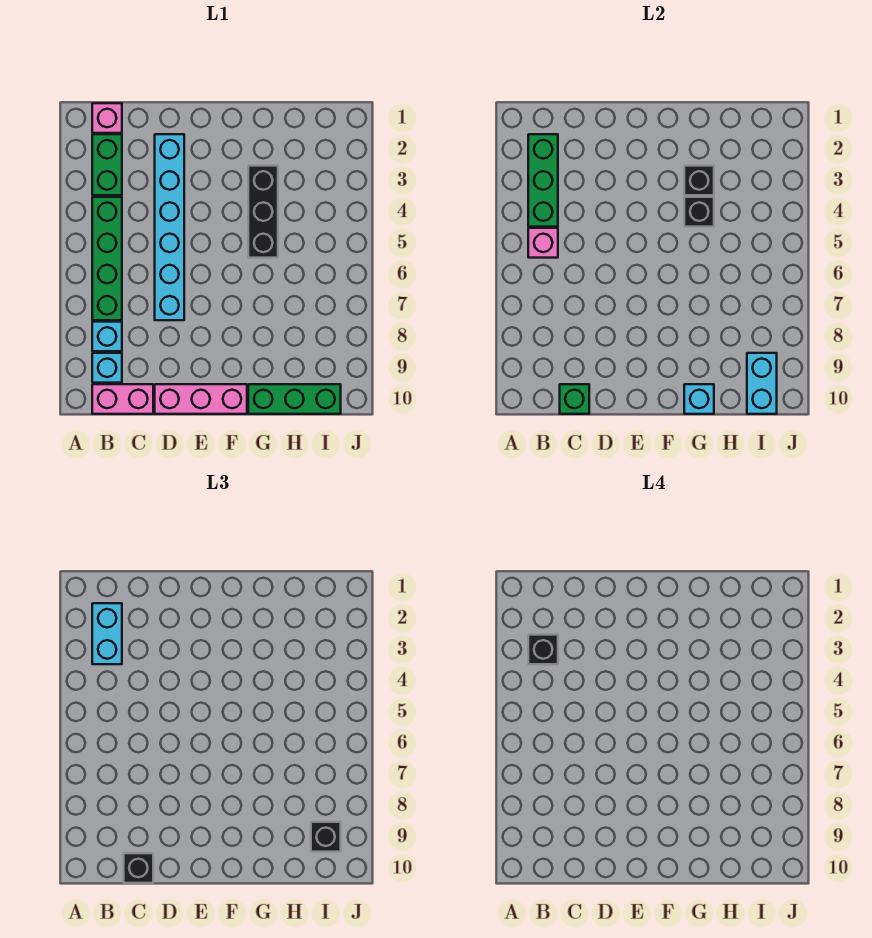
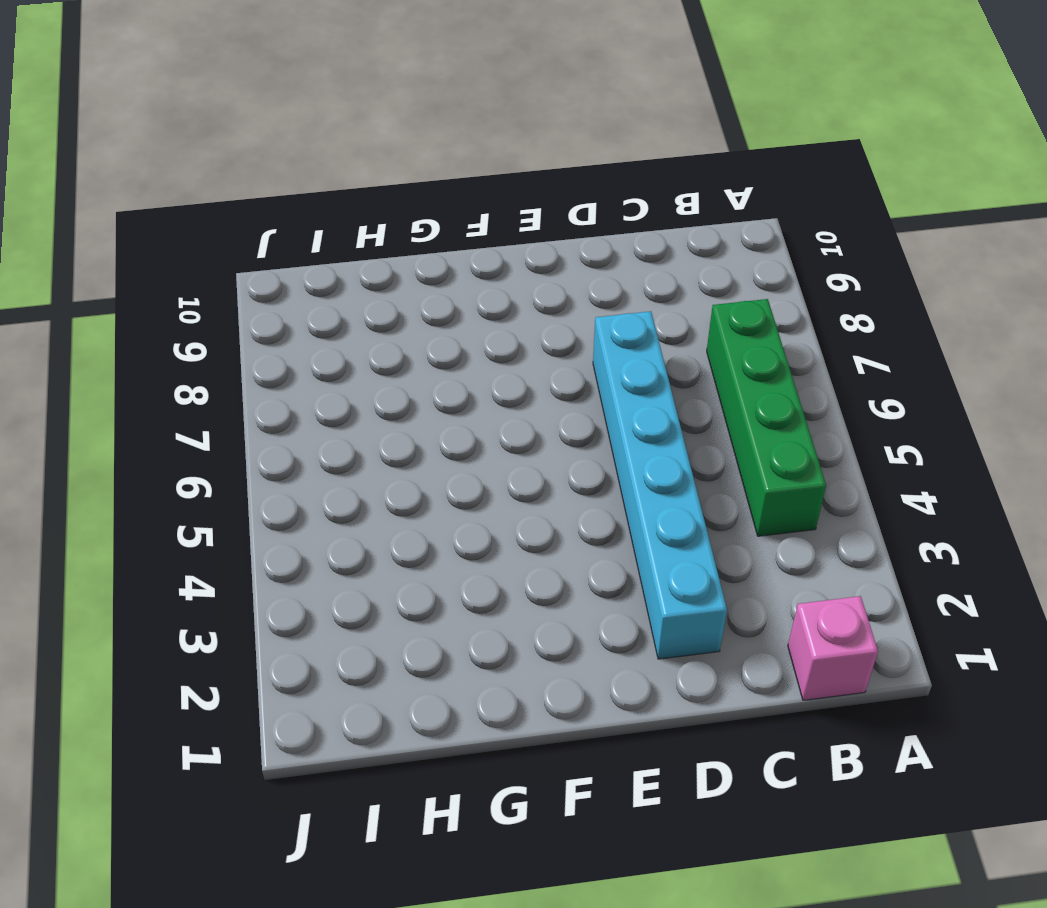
none -> green brick B2:B3 level 1
none -> cyan brick B8 level 1
none -> cyan brick B9 level 1

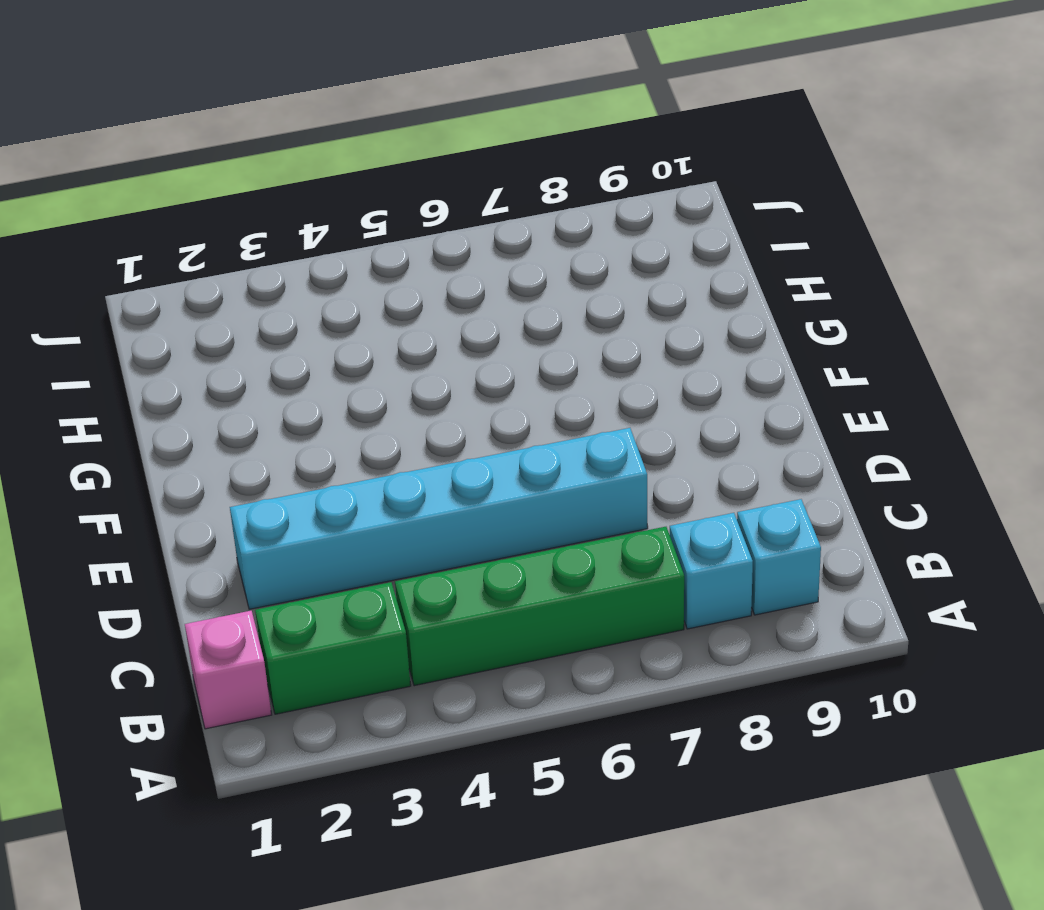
none -> pink brick B10:C10 level 1
none -> pink brick D10:F10 level 1
none -> black brick G3:G5 level 1

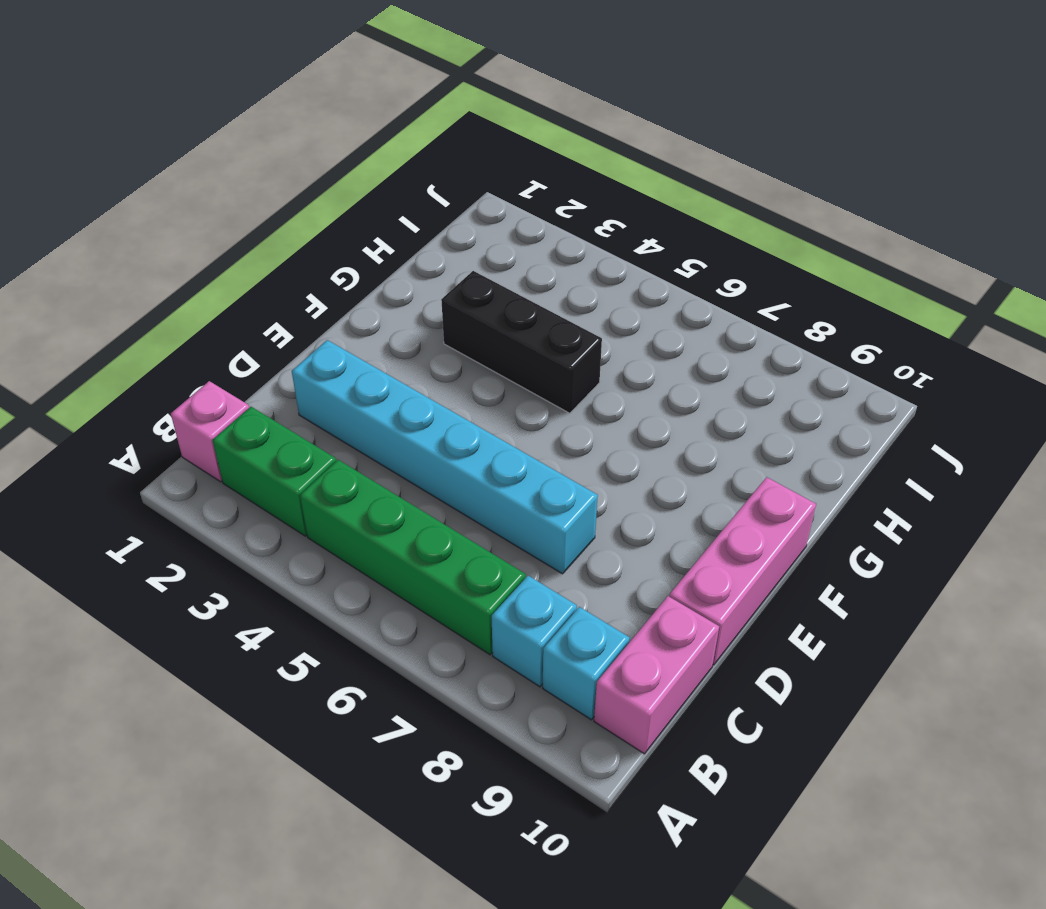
none -> green brick G10:I10 level 1
none -> green brick B2:B4 level 2
none -> pink brick B5 level 2

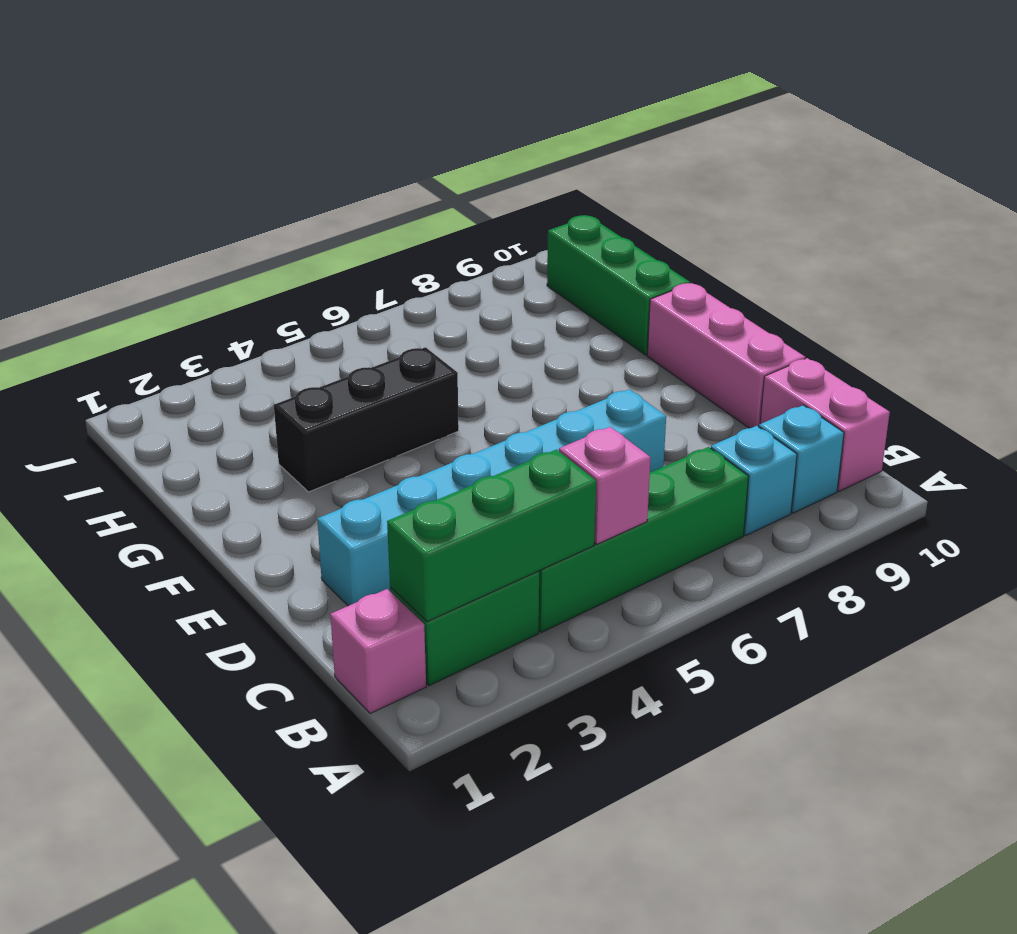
none -> green brick C10 level 2
none -> black brick G3 level 2
none -> black brick G4 level 2

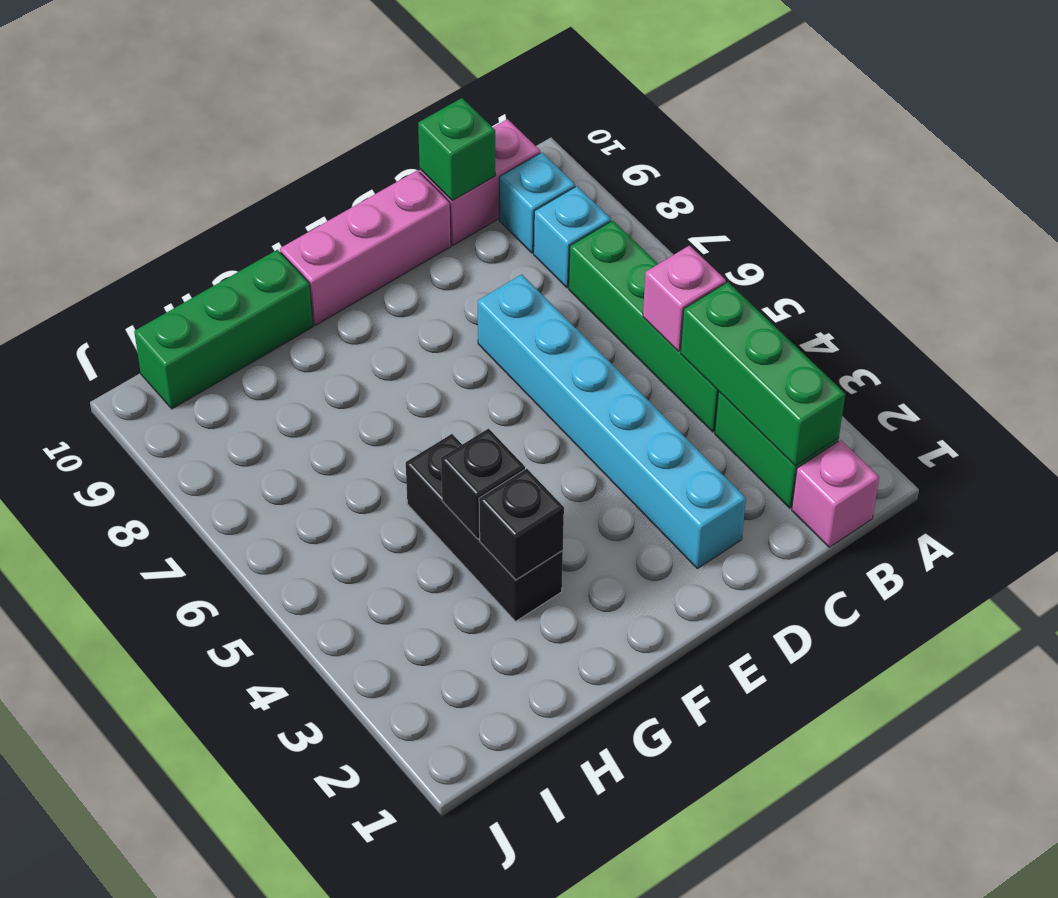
none -> cyan brick G10 level 2
none -> cyan brick I9:I10 level 2
none -> cyan brick B2:B3 level 3

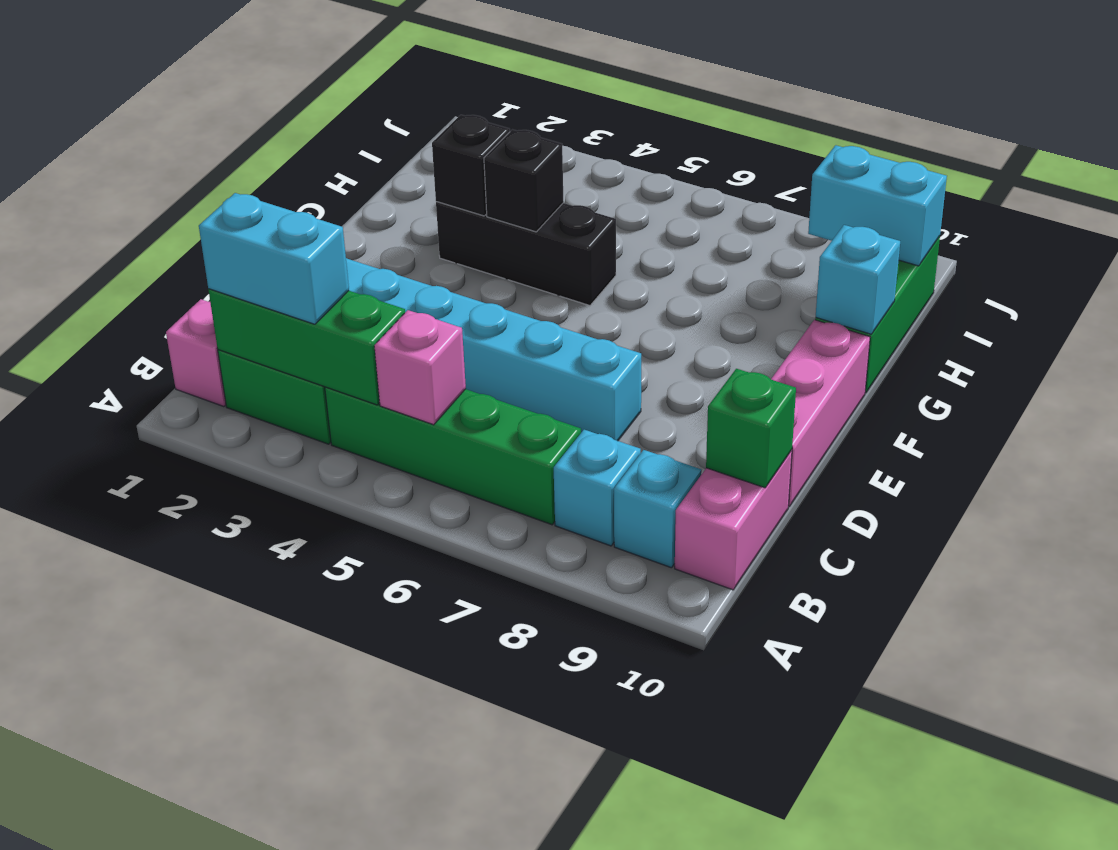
none -> black brick C10 level 3
none -> black brick I9 level 3
none -> black brick B3 level 4

